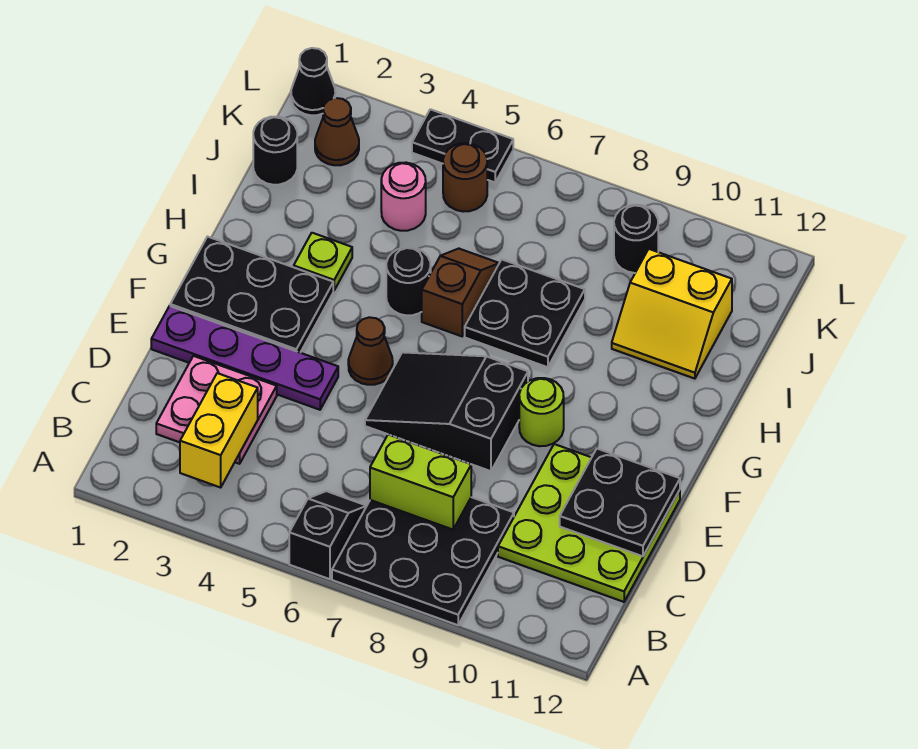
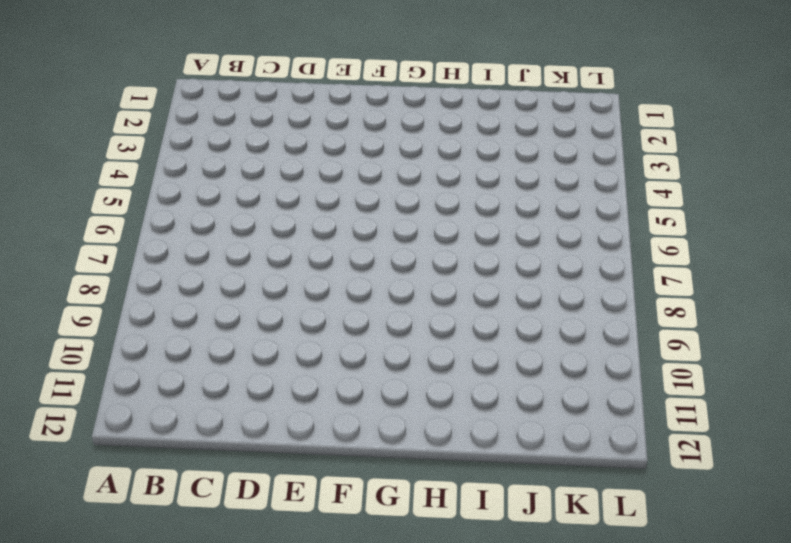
none -> black slope A6:B6 level 1 top A
none -> black plate A7:C9 level 1
none -> pink plate C2:D3 level 1

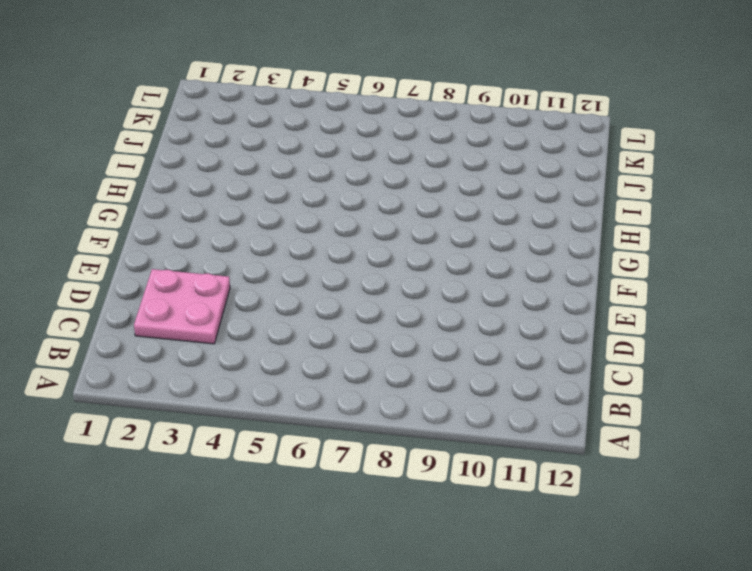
none -> black slope A6:B6 level 1 top A
none -> black plate A7:C9 level 1
none -> lime plate C10:E12 level 1

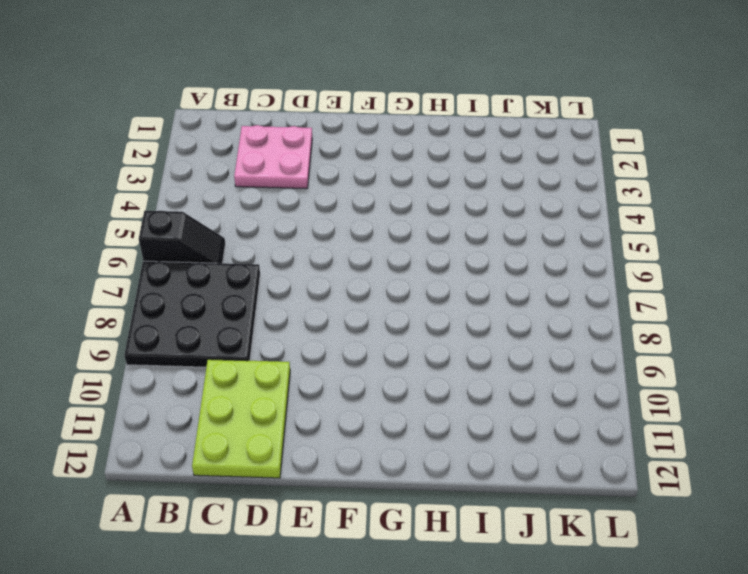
lime plate C10:D12 level 1 -> lime plate C10:E12 level 1
none -> purple plate E1:E4 level 1
none -> black slope E6:F8 level 1 top 8
none -> black plate F1:G3 level 1

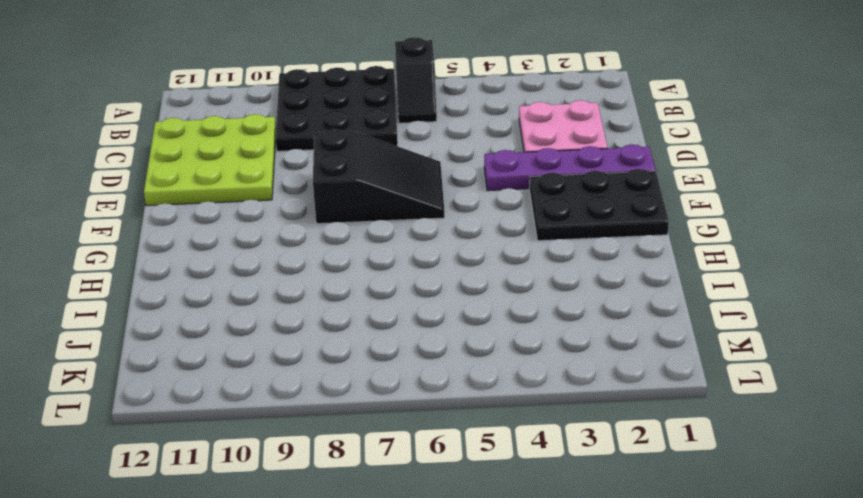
none -> brown cone F5 level 1
none -> lime round brick F9 level 1
none -> lime plate H3 level 1

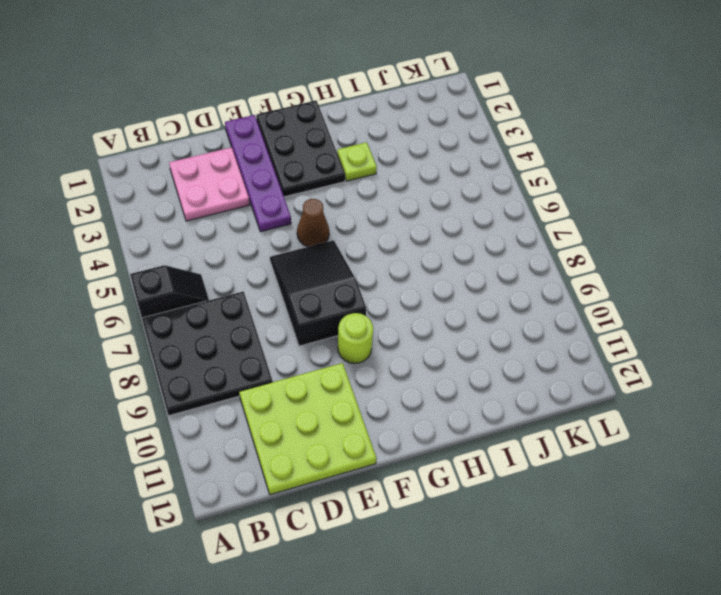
none -> black round brick H5 level 1
none -> brown slope H6:I6 level 1 top H
none -> black plate H7:I8 level 1

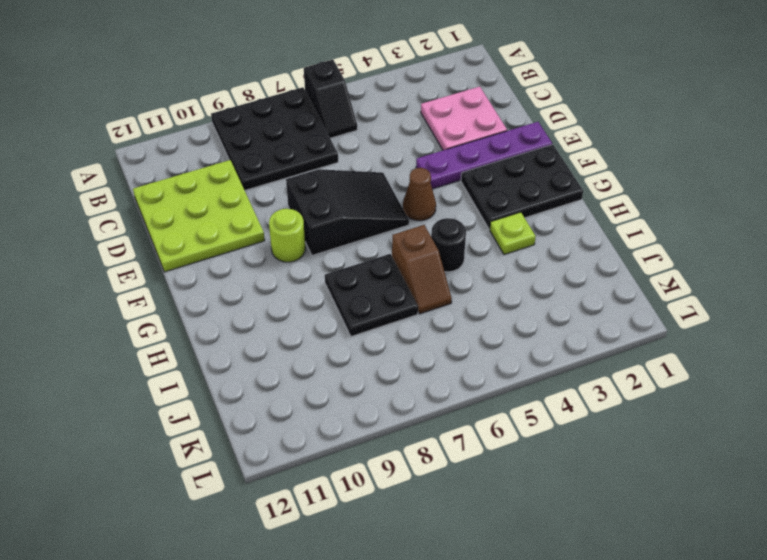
none -> yellow slope I10:J11 level 1 top J
none -> black round brick J1 level 1
none -> pink round brick J4 level 1

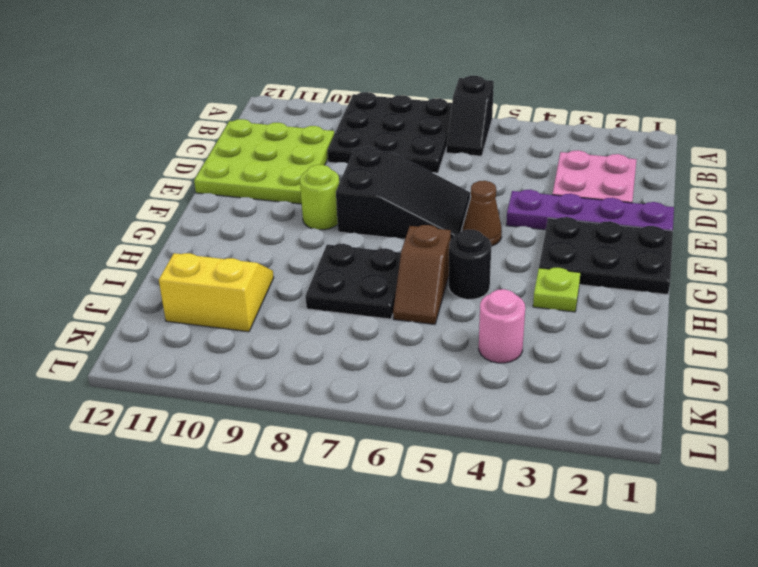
none -> black round brick J1 level 1
none -> brown cone K2 level 1
none -> brown round brick K5 level 1

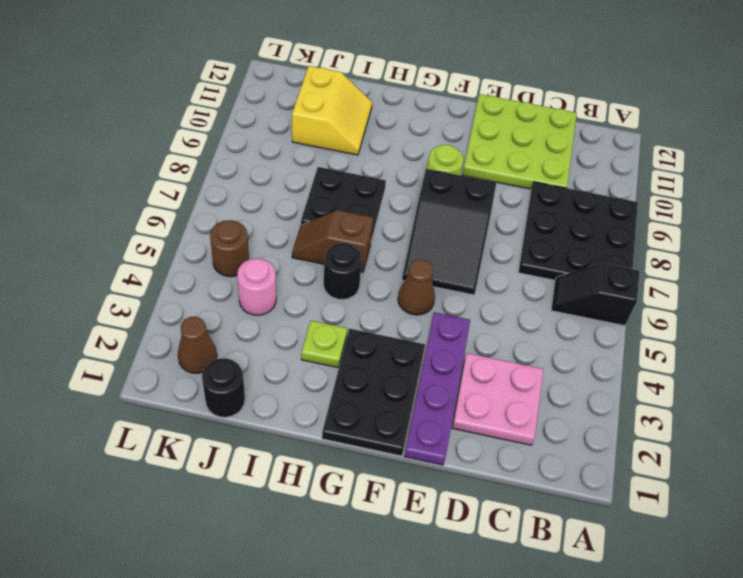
none -> black round brick K9 level 1
none -> black cone L1 level 1
none -> black plate L4:L5 level 1

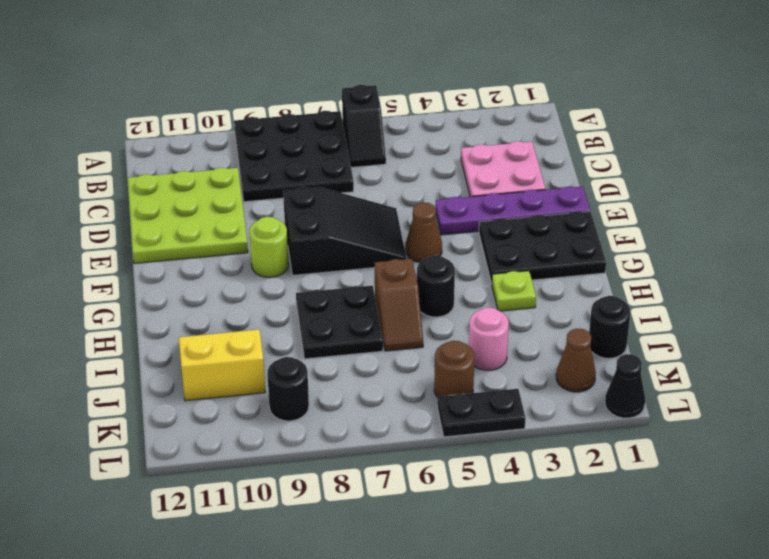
none -> yellow brick B3:C3 level 2
none -> lime brick C7:C8 level 2
none -> black plate D11:E12 level 2

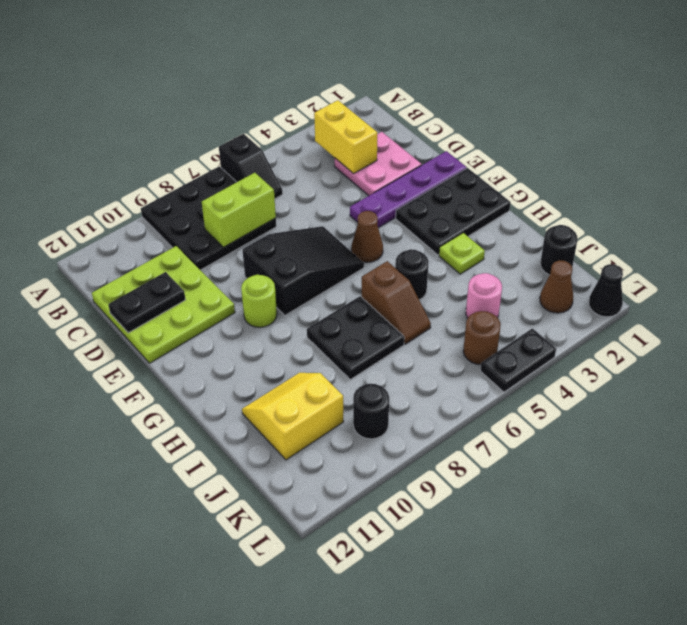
black plate D11:D12 level 2 -> black plate D11:E12 level 2

